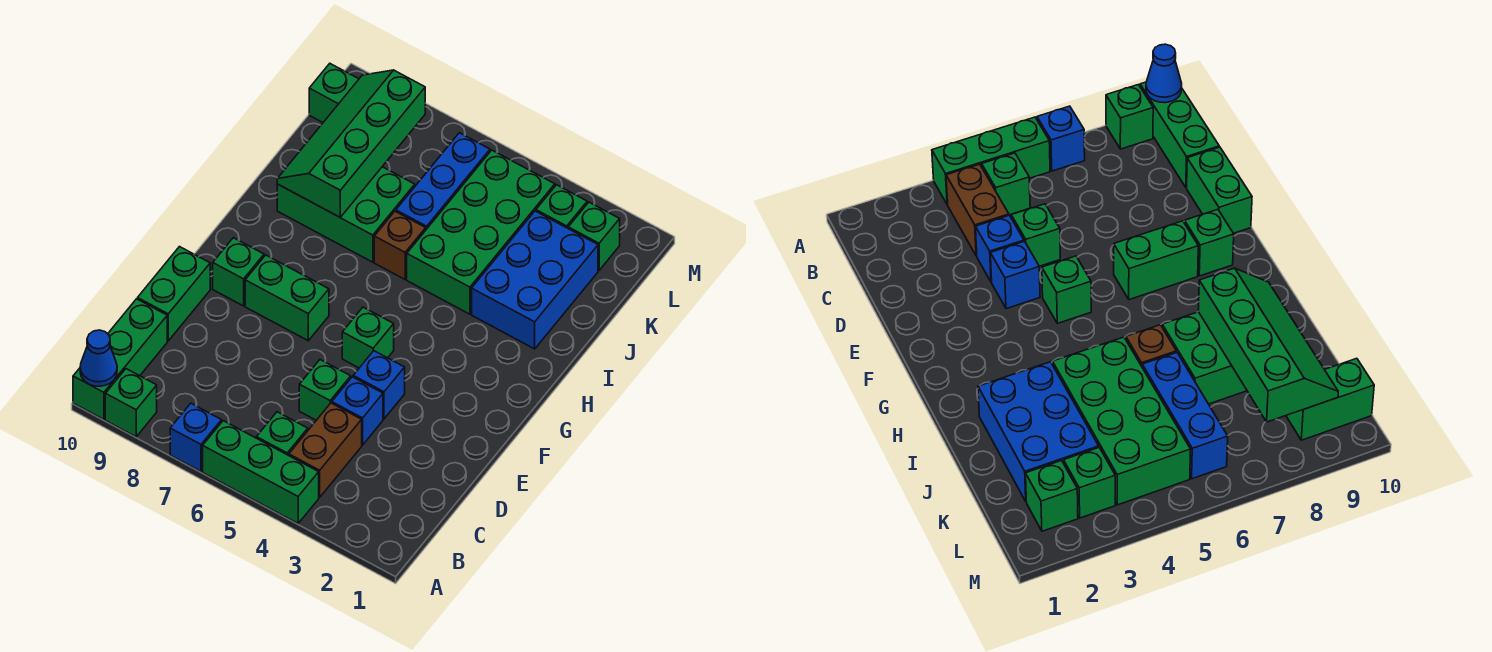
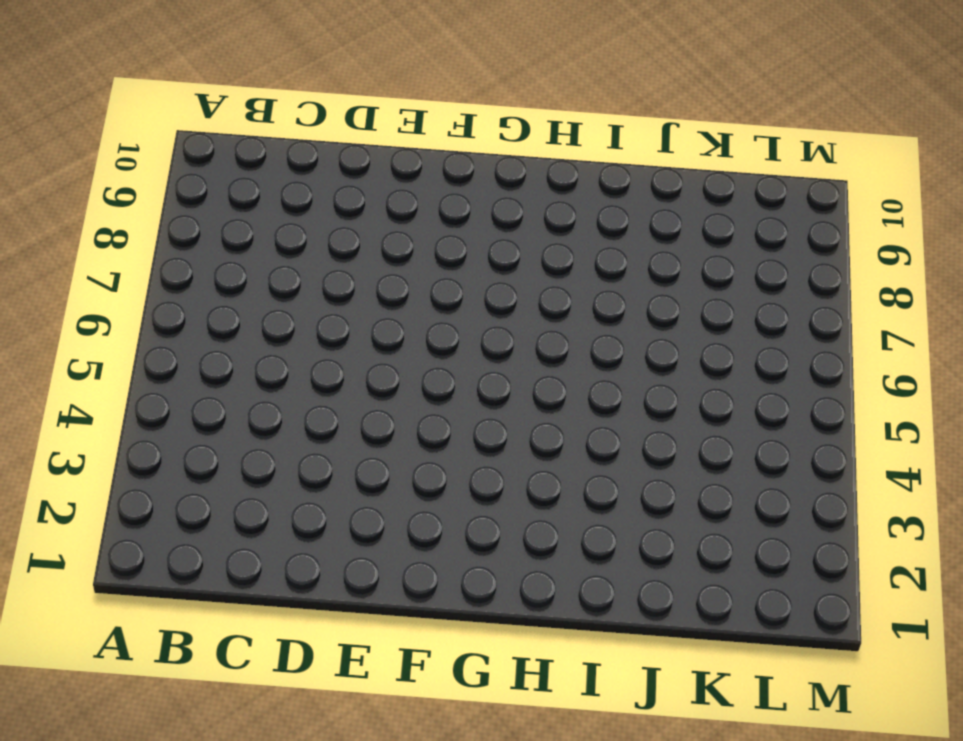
none -> green brick A4:A6 level 1
none -> blue brick A7 level 1
none -> green brick A9 level 1

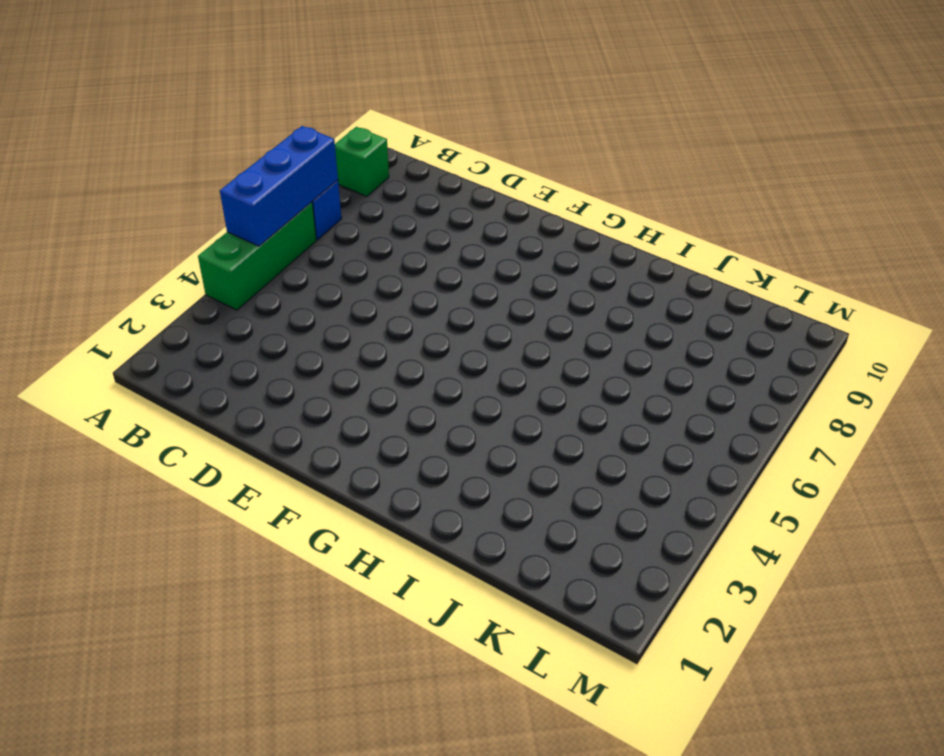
blue brick A5:A7 level 2 -> blue brick J6:L6 level 1
none -> green brick A10:C10 level 1
none -> brown brick B4:C4 level 1
none -> green brick B5 level 1

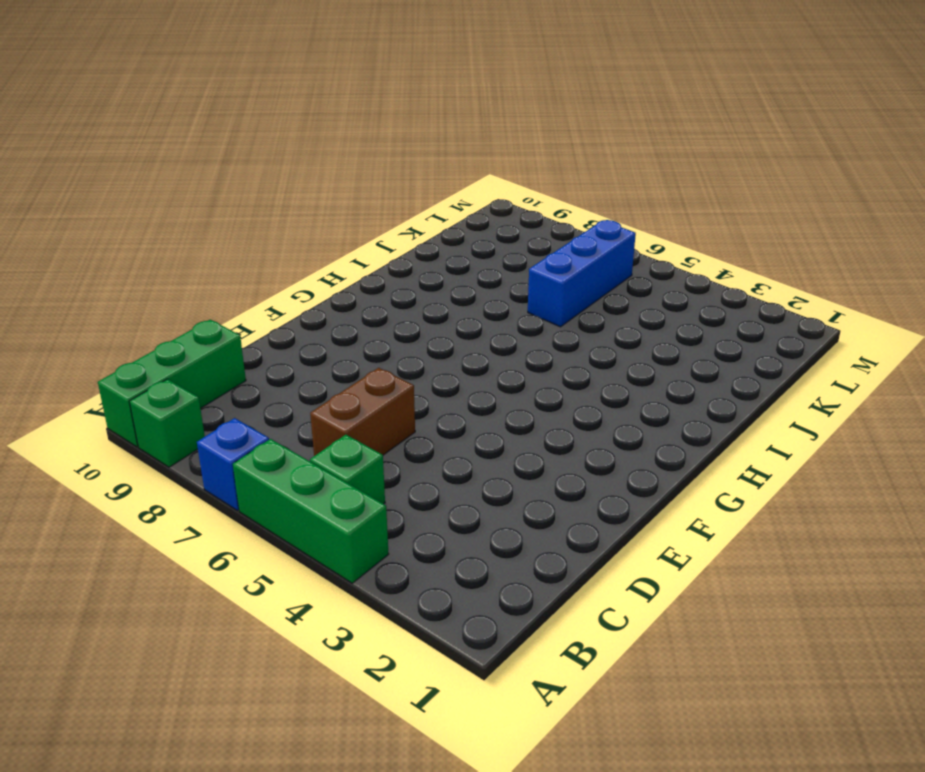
brown brick C6:D6 level 1 -> brown brick B4:C4 level 1
none -> blue brick D4 level 1
none -> green brick D5 level 1
none -> green brick D10:E10 level 1

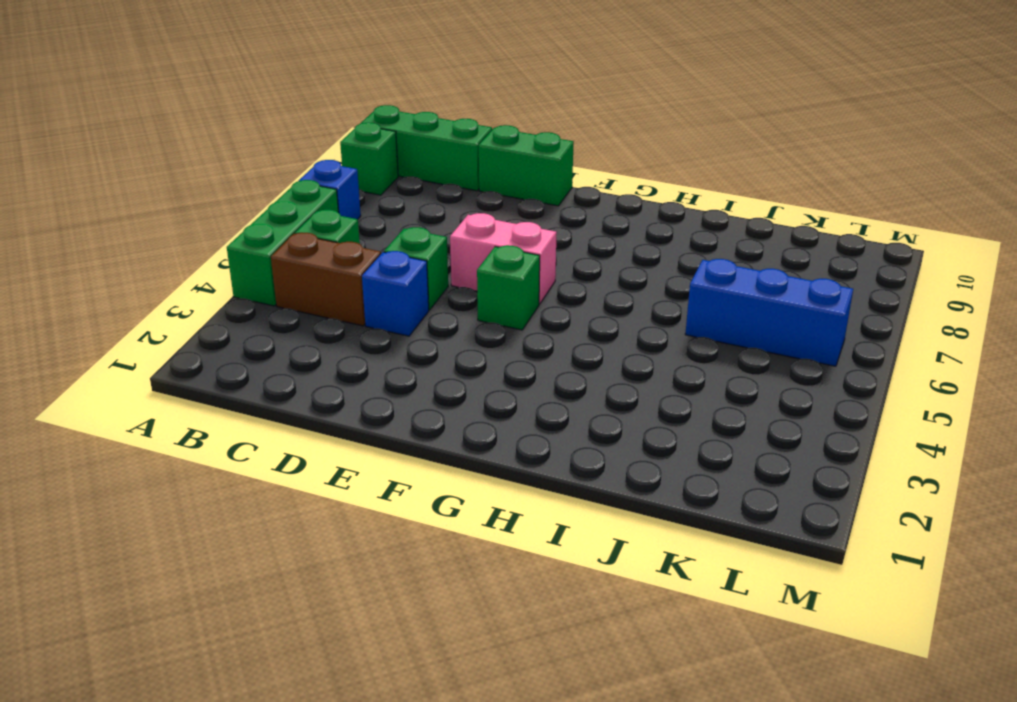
pink brick E6:F6 level 1 -> none
none -> blue brick E4 level 1
none -> green brick F7:F8 level 1
none -> green brick F9 level 1

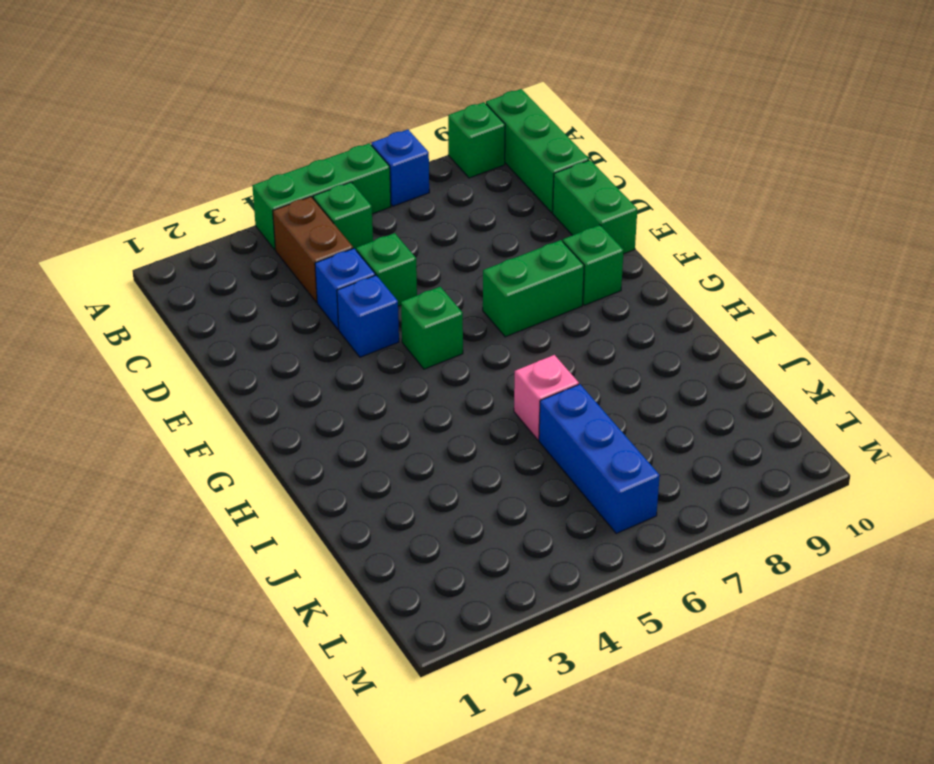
pink brick I6 level 1 -> brown brick I6 level 1
none -> blue brick I2:K3 level 1
none -> green brick I4:L5 level 1
none -> green brick I7:J9 level 1

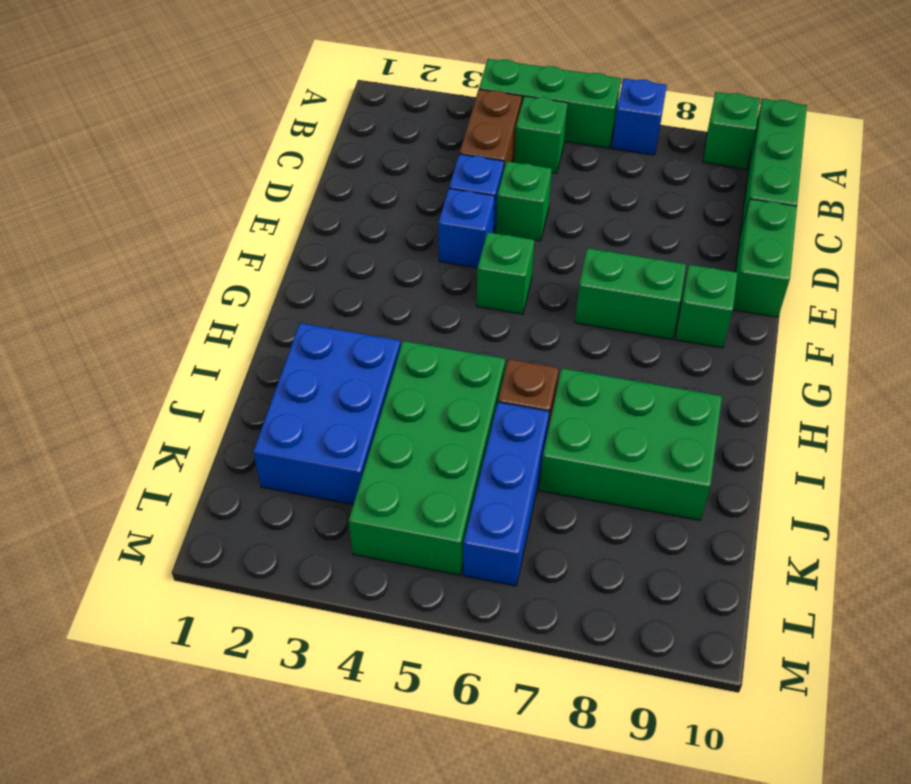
none -> green brick L2 level 1
none -> green brick L3 level 1
none -> green brick L9:L10 level 1

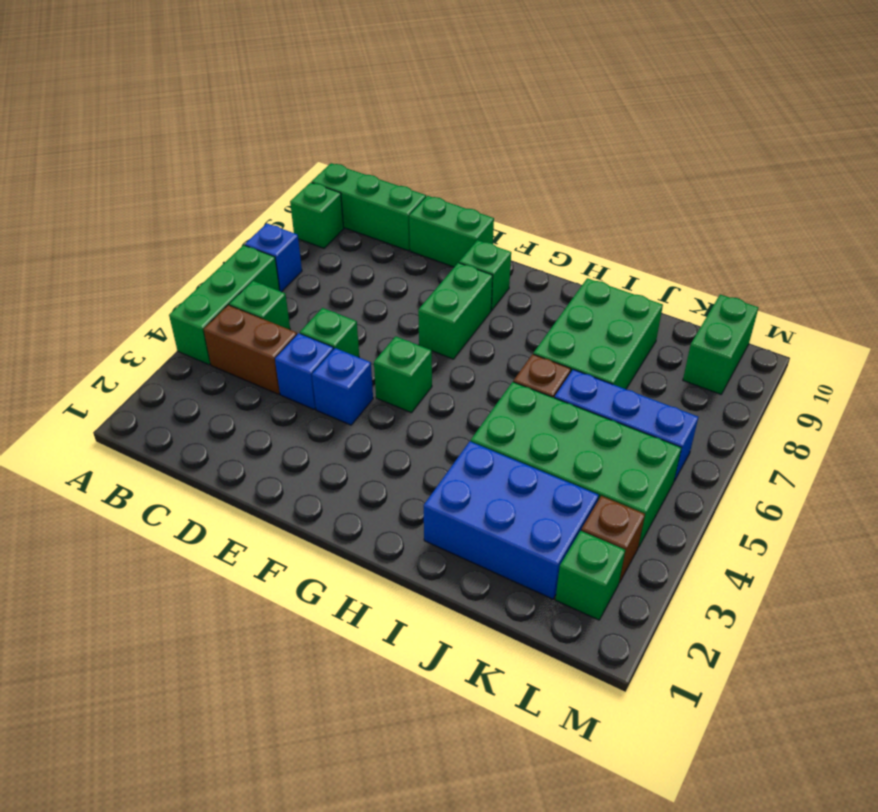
brown brick L3 level 1 -> green brick L3 level 1
none -> blue cone A10 level 2
none -> green slope I8:L9 level 2 top 8

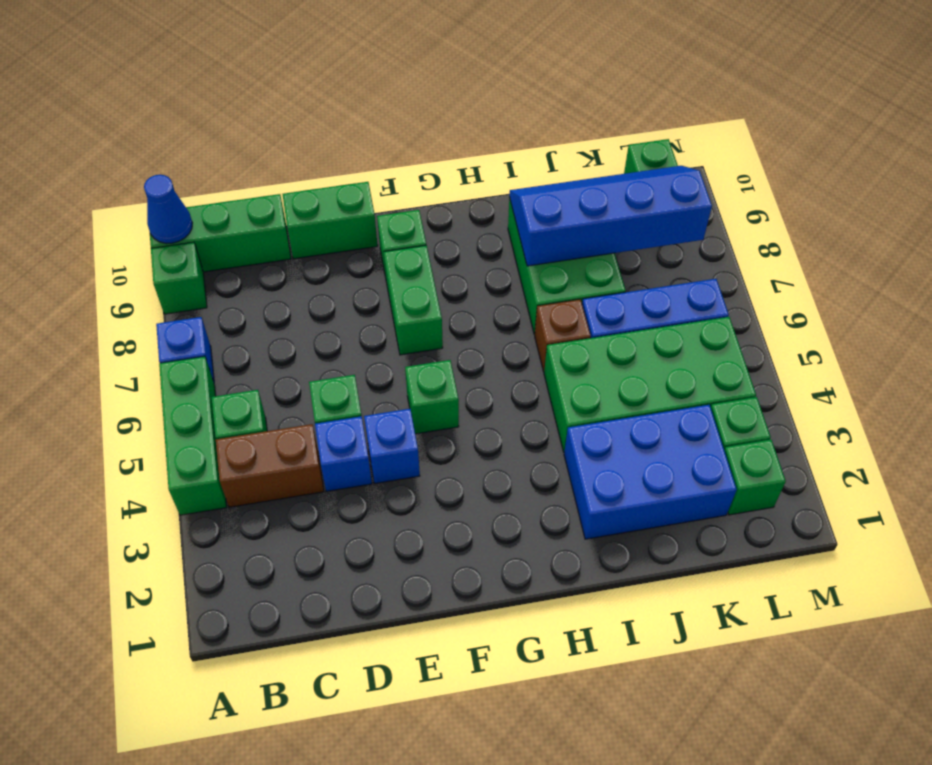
blue slope I8:L9 level 2 top 8 -> green slope I8:L9 level 2 top 8

